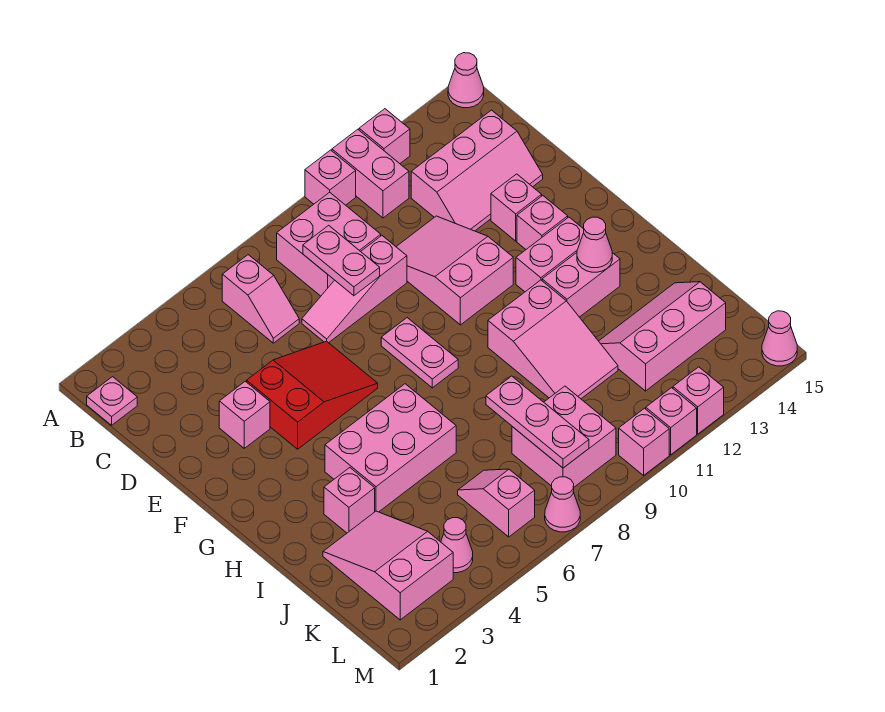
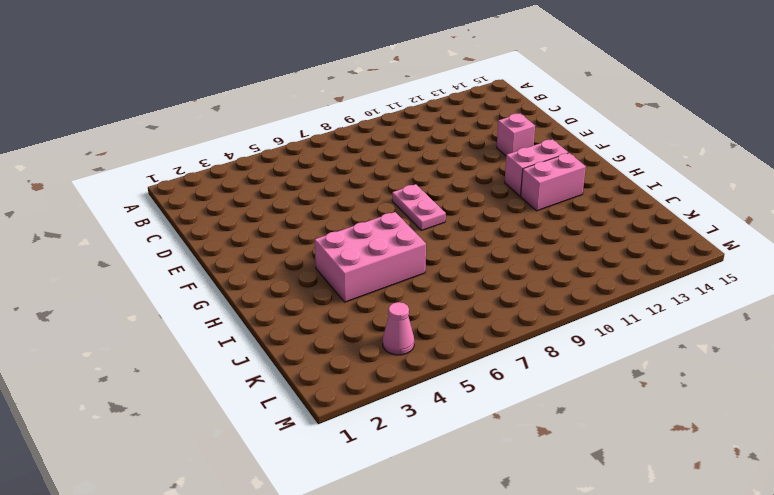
none -> pink brick A10 level 1
none -> pink brick A11:B11 level 1
none -> pink brick A12 level 1
none -> pink cone A15 level 1

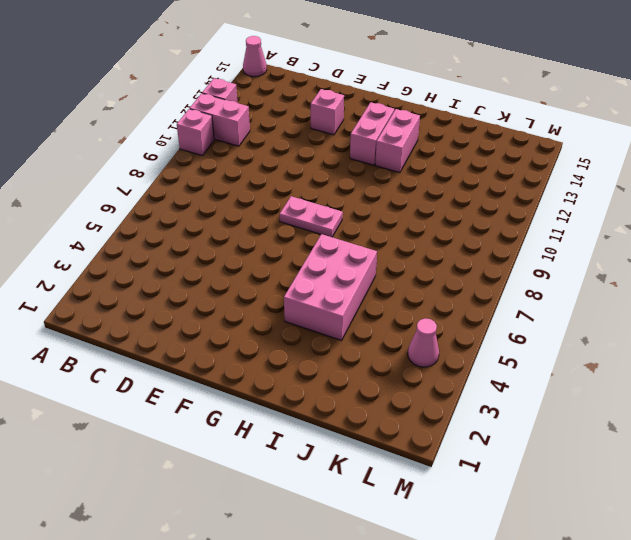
none -> pink plate B1 level 1
none -> pink slope B6:C6 level 1 top B
none -> pink brick B8:C9 level 1
none -> pink slope C12:D14 level 1 top C

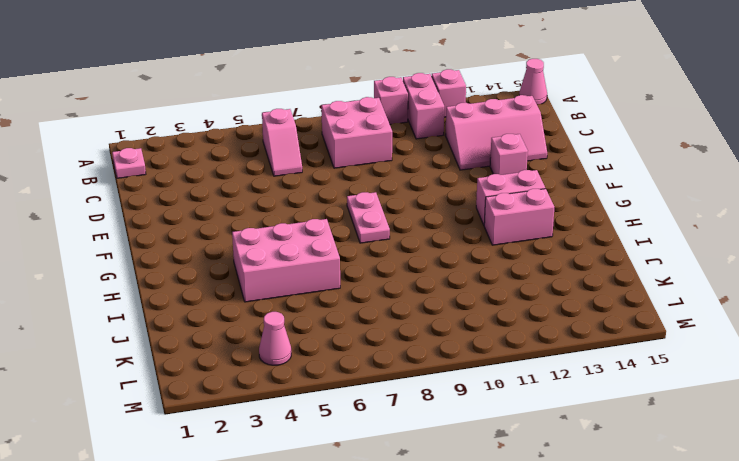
none -> pink slope D7:D9 level 1 top 9
none -> pink slope D10:F11 level 1 top F
none -> pink brick E3 level 1
none -> red slope E4:F6 level 1 top 4

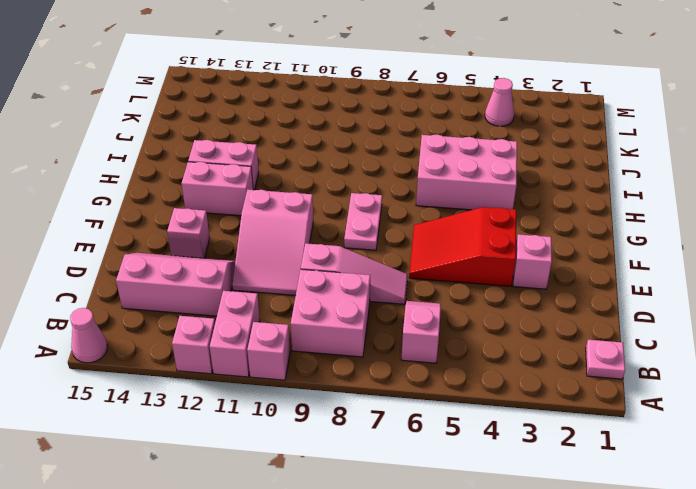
none -> pink brick F13 level 1
none -> pink slope H10:J11 level 1 top H
none -> pink brick I3 level 1
none -> pink slope J2:L3 level 1 top L

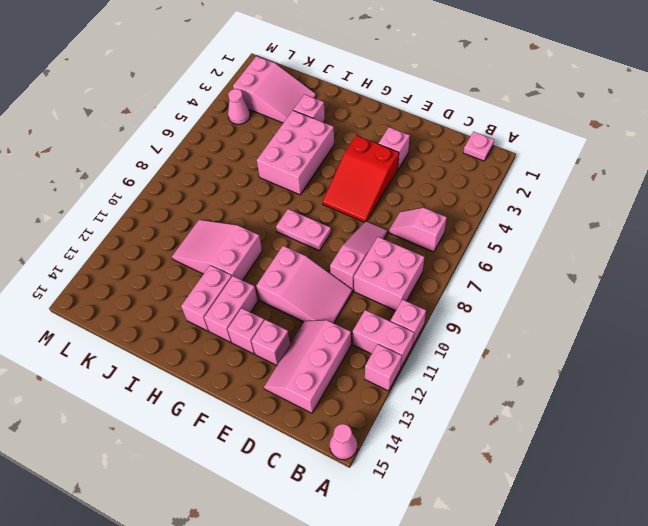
none -> pink slope J12:K14 level 1 top K
none -> pink slope K6:L6 level 1 top L
none -> pink brick K8:L9 level 1
none -> pink cone M7 level 1

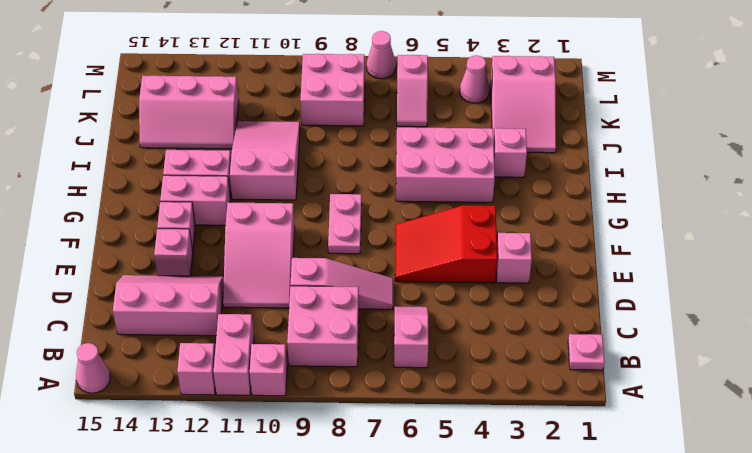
none -> pink brick M10 level 1
none -> pink brick M11 level 1
none -> pink brick M12 level 1
none -> pink cone M15 level 1

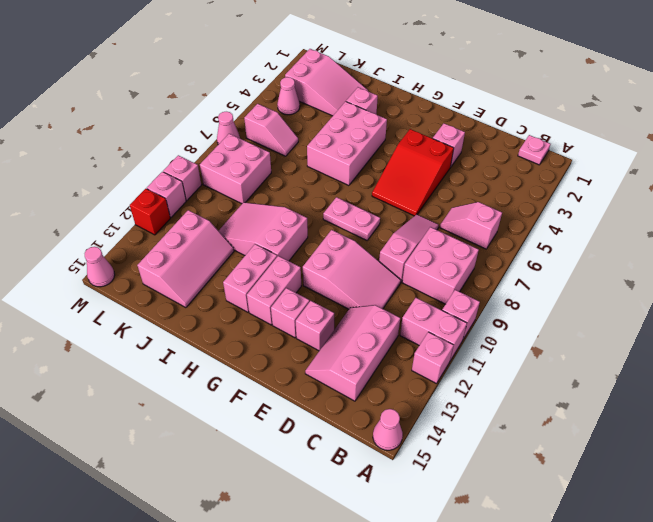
red brick M12 level 1 -> pink brick M12 level 1
none -> pink plate C8:D8 level 2
none -> pink cone H13 level 2
none -> pink plate J8:L8 level 2

